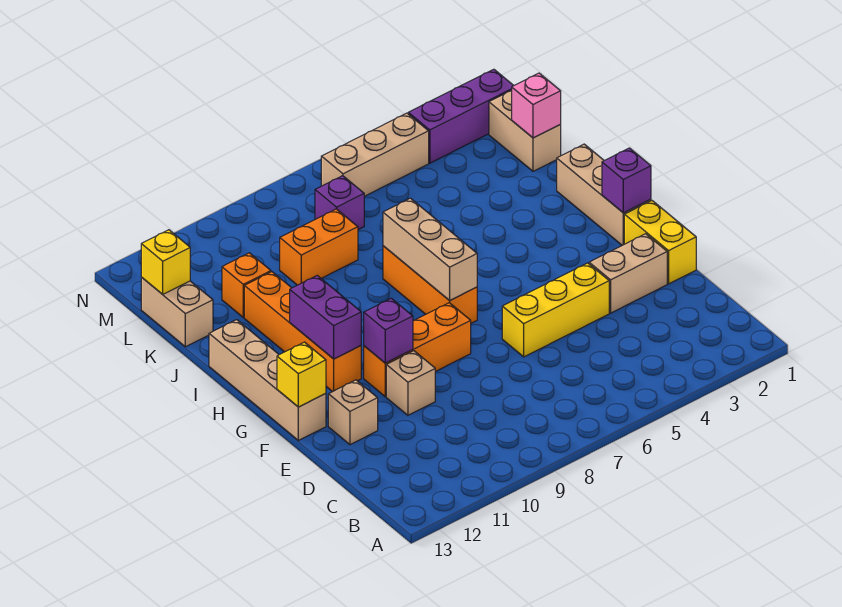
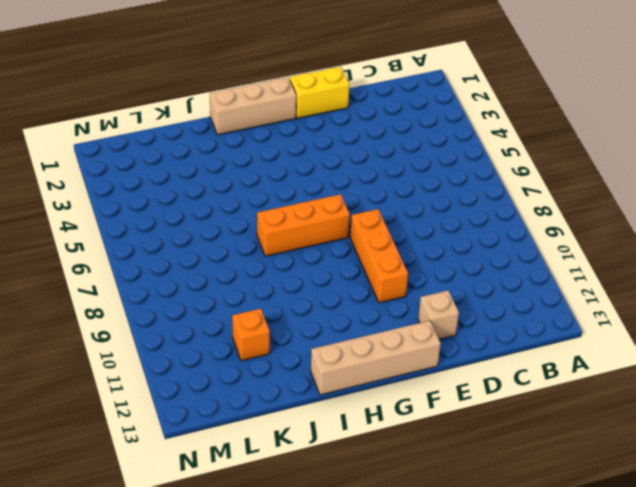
none -> tan brick E2:E3 level 1
none -> yellow brick E4:E6 level 1
none -> tan brick E10 level 1

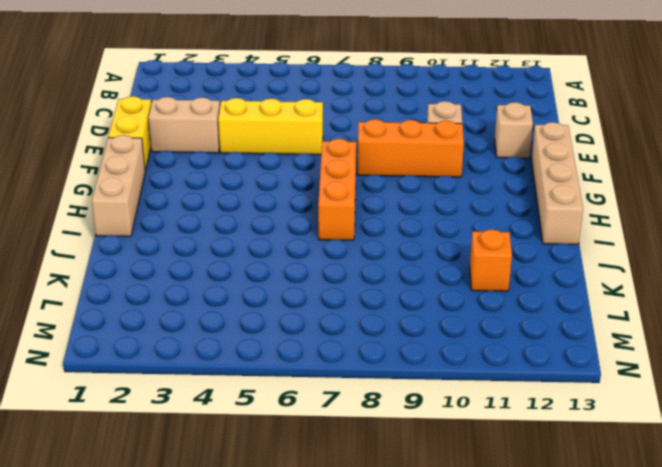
none -> orange brick G11:J11 level 1
none -> tan brick K1:L1 level 1
none -> orange brick K8:K9 level 1

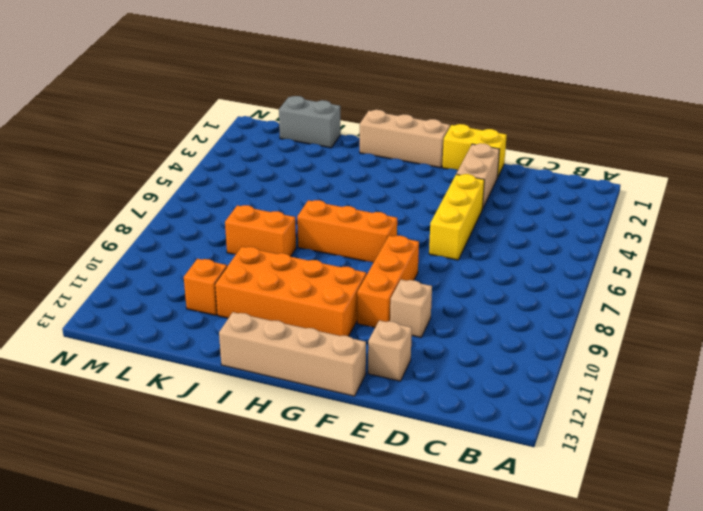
orange brick G10:J11 level 1 -> orange brick G11:J11 level 1
orange brick J8:K8 level 1 -> orange brick K8:K9 level 1
grey brick K1:L1 level 1 -> tan brick K1:L1 level 1
none -> tan brick K13:L13 level 1
none -> purple brick L7 level 1
none -> purple brick M1:M3 level 1

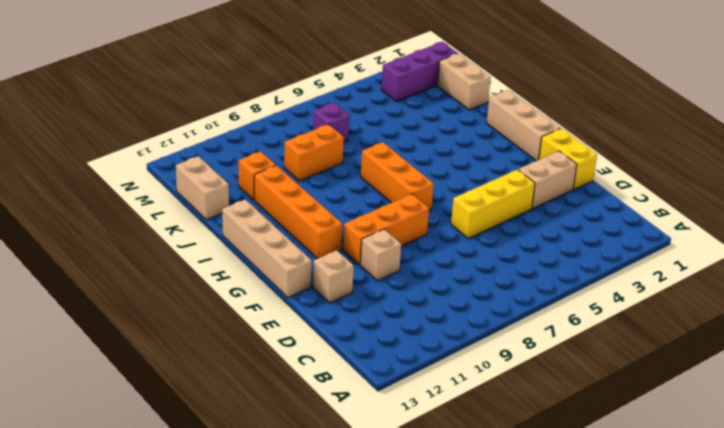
none -> tan brick M4:M6 level 1
none -> purple brick F10 level 2
none -> yellow brick F13 level 2

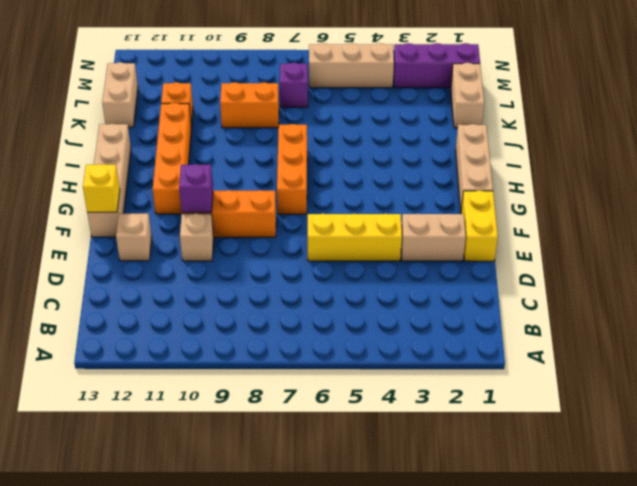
none -> purple brick G1 level 2
none -> tan brick G7:I7 level 2
none -> purple brick G11:H11 level 2

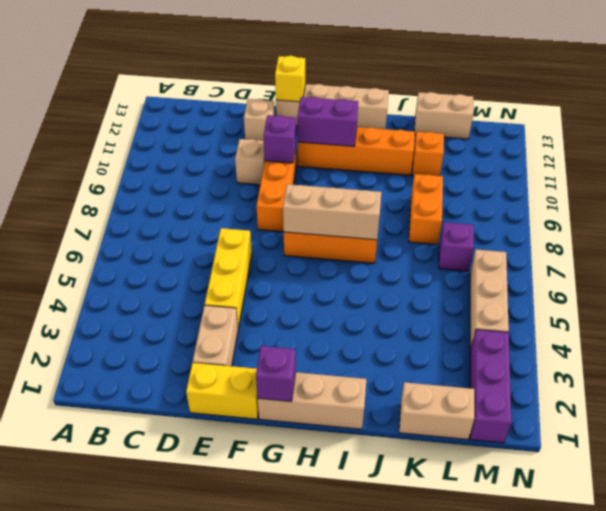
none -> pink brick K1 level 2
none -> yellow brick L13 level 2

